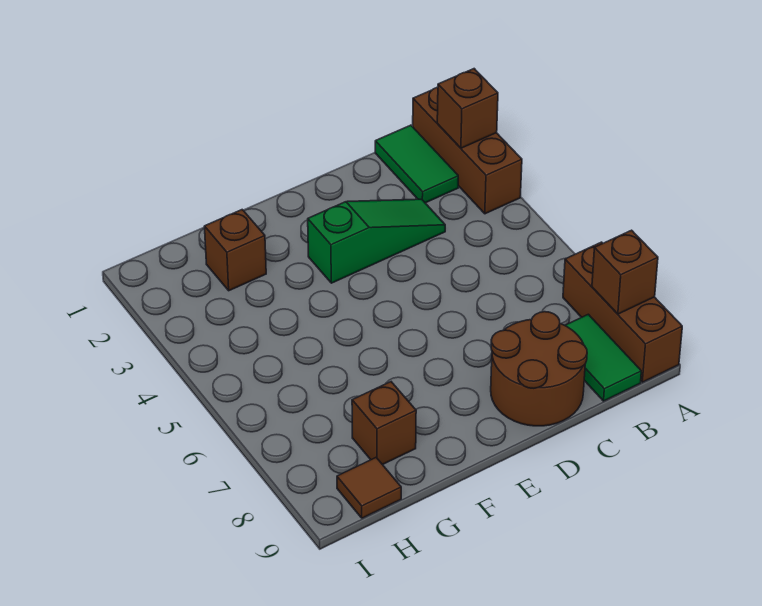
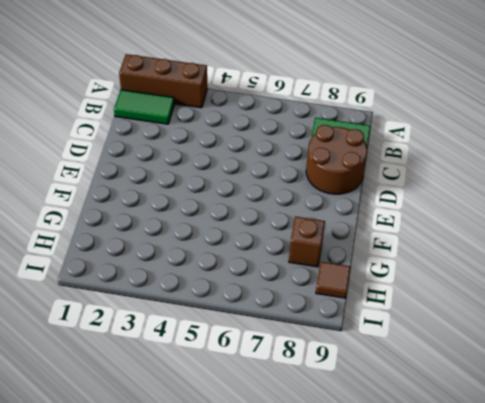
none -> brown brick A7:A9 level 1
none -> green slope C3:E3 level 1 top E

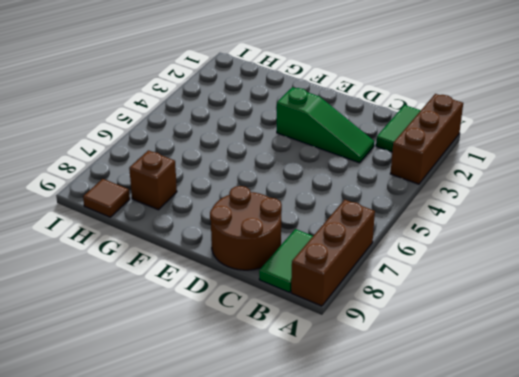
none -> brown brick G2 level 1
none -> brown brick A2 level 2

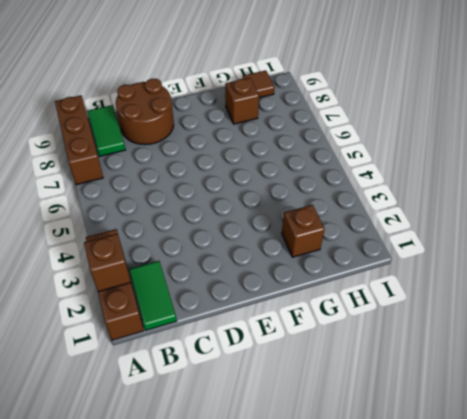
none -> green slope C3:E3 level 1 top E
none -> brown brick A8 level 2

